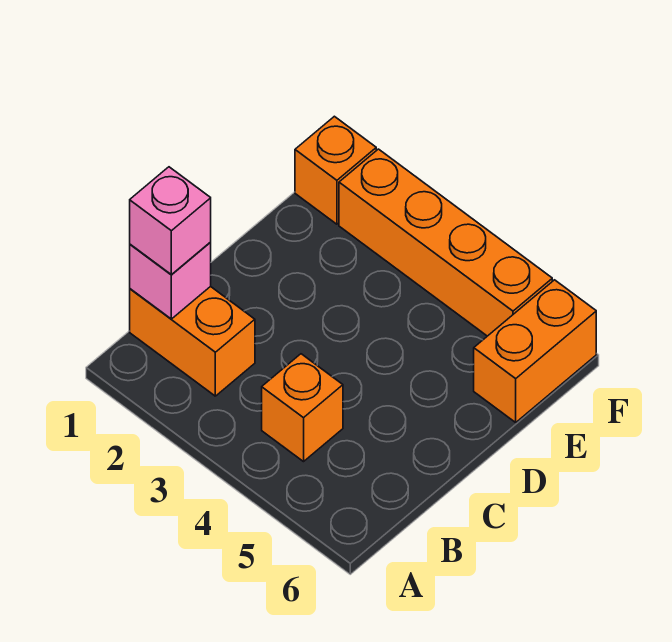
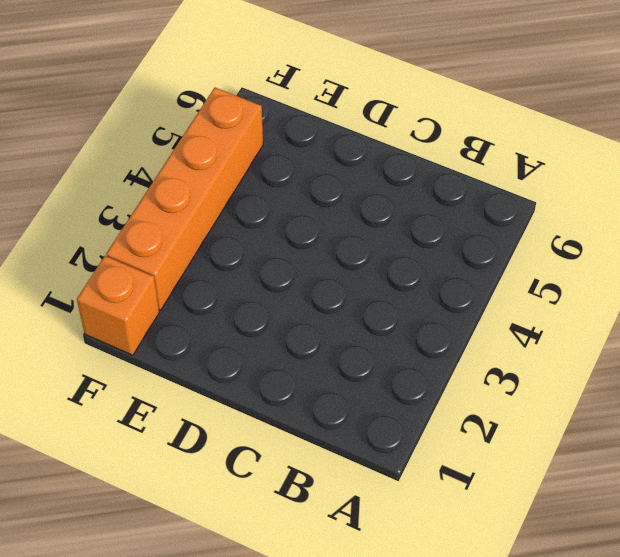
none -> orange brick B1:B2 level 1
none -> orange brick B4 level 1

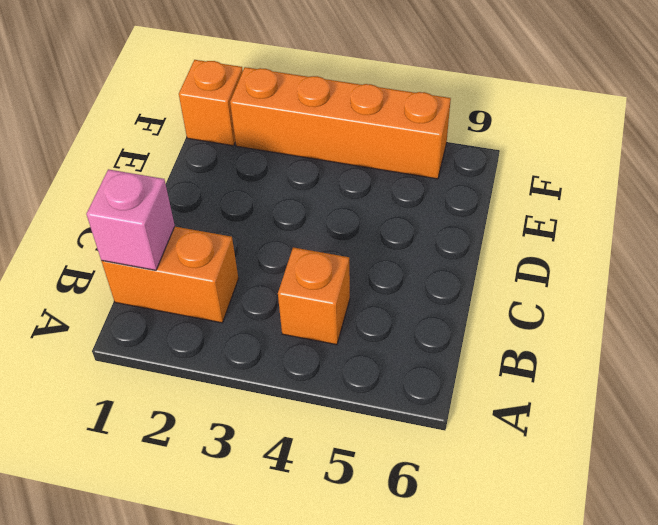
none -> orange brick E6:F6 level 1
none -> pink brick B1 level 3

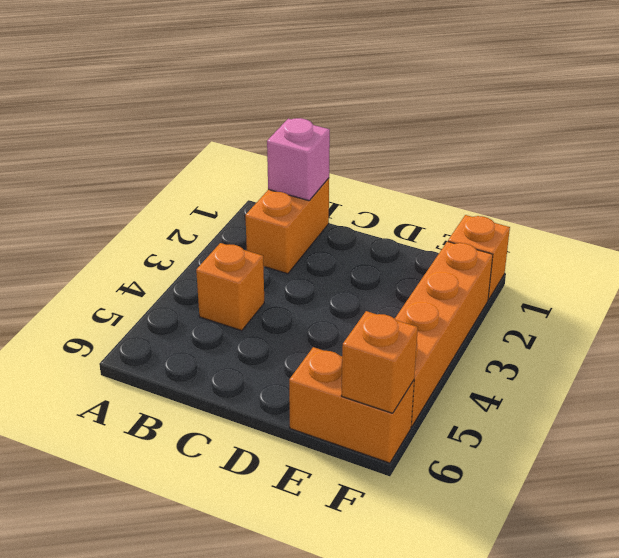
orange brick F6 level 2 -> none
none -> pink brick B1 level 3

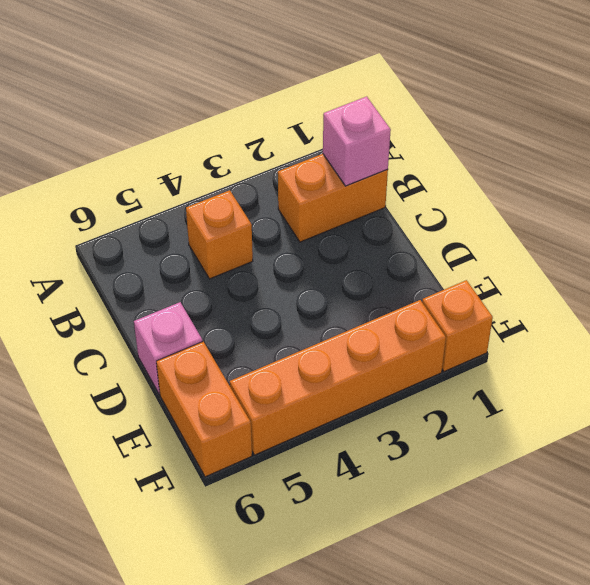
pink brick D6 level 1 -> pink brick B1 level 3

